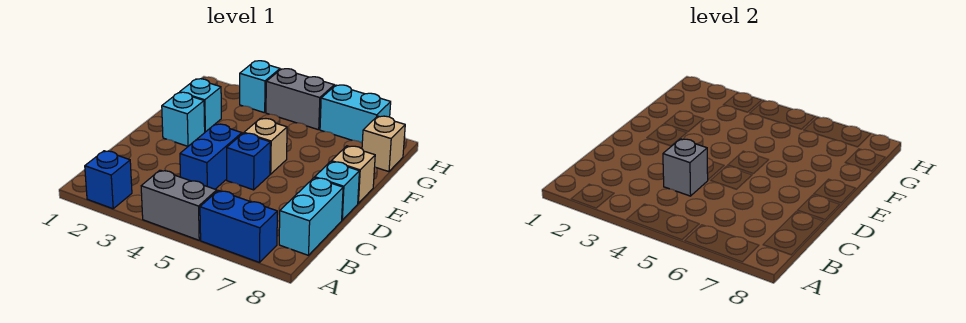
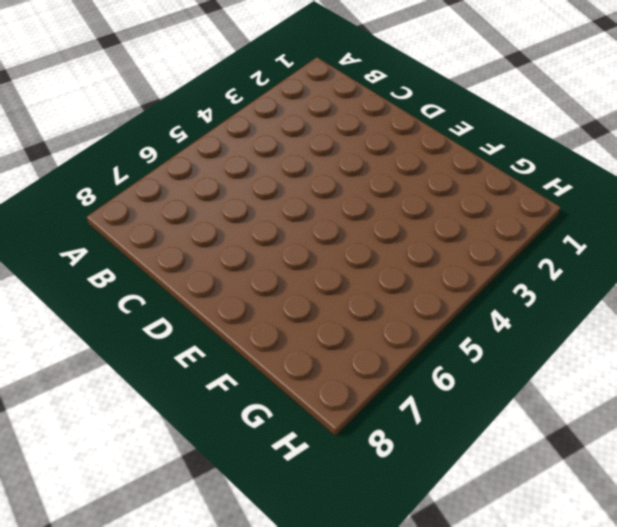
none -> blue brick A2 level 1
none -> grey brick A4:A5 level 1
none -> blue brick A6:A7 level 1

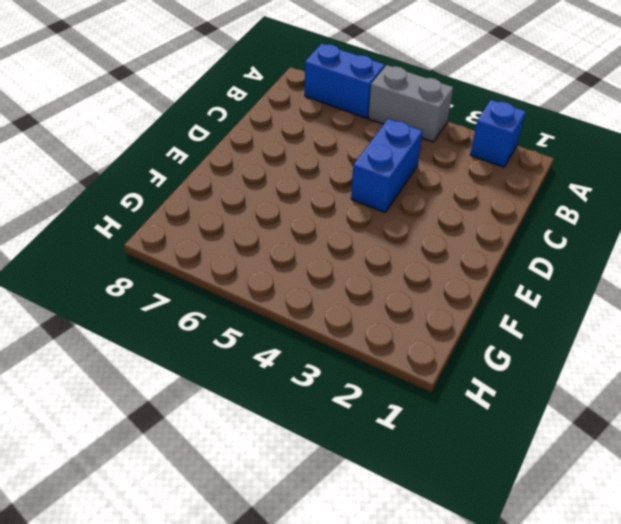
none -> cyan brick B8:C8 level 1
none -> blue brick D5 level 1
none -> cyan brick D8 level 1

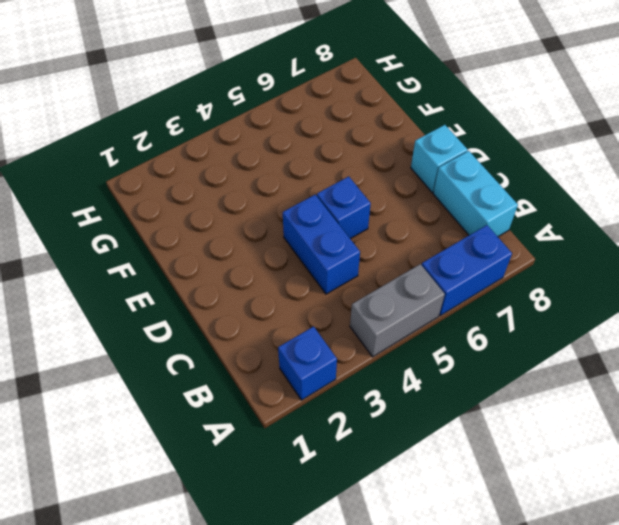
none -> cyan brick E2 level 1
none -> tan brick E5 level 1
none -> tan brick E8 level 1

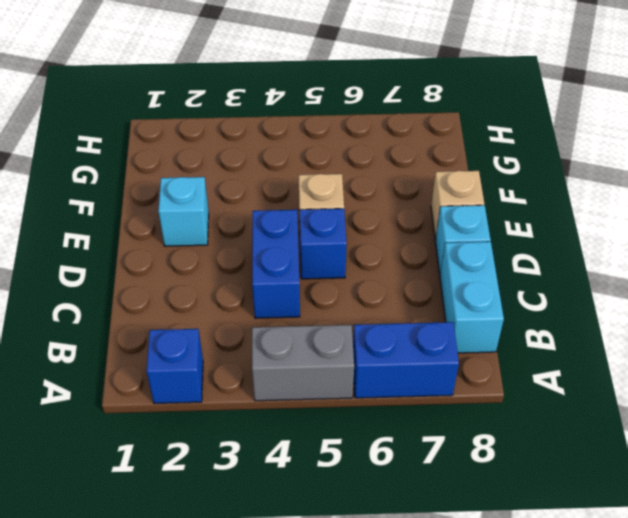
none -> cyan brick F2 level 1
none -> tan brick G8 level 1
none -> cyan brick H3 level 1

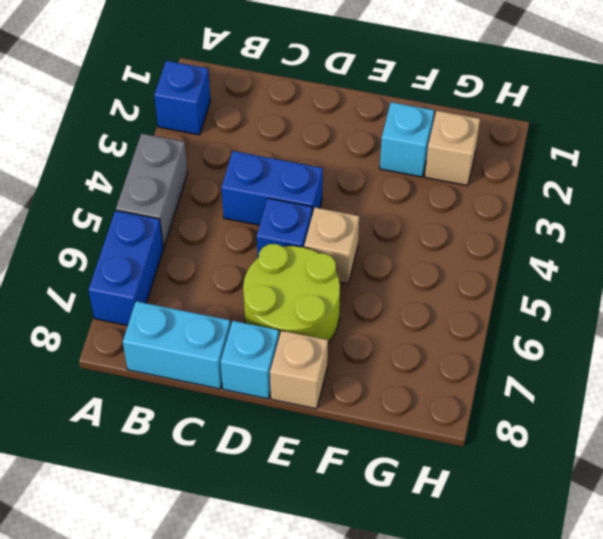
lime round brick D6:E7 level 1 -> none
tan brick G2 level 1 -> tan brick G8 level 1
none -> cyan brick E2 level 1
none -> cyan brick H3 level 1
none -> grey brick H4:H5 level 1

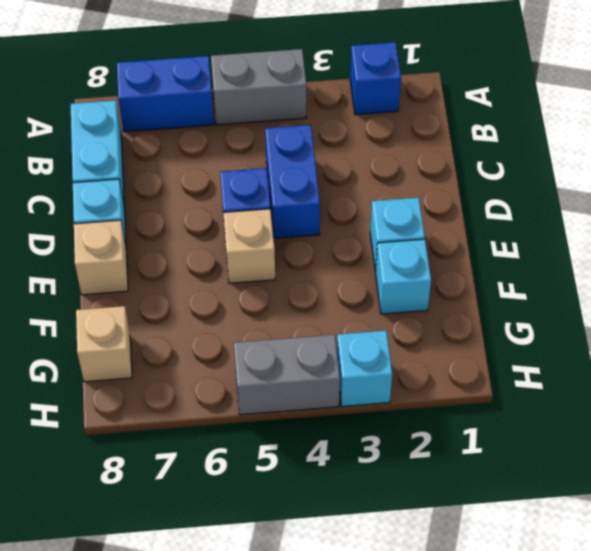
none -> cyan brick H6:H7 level 1
none -> grey brick C4 level 2

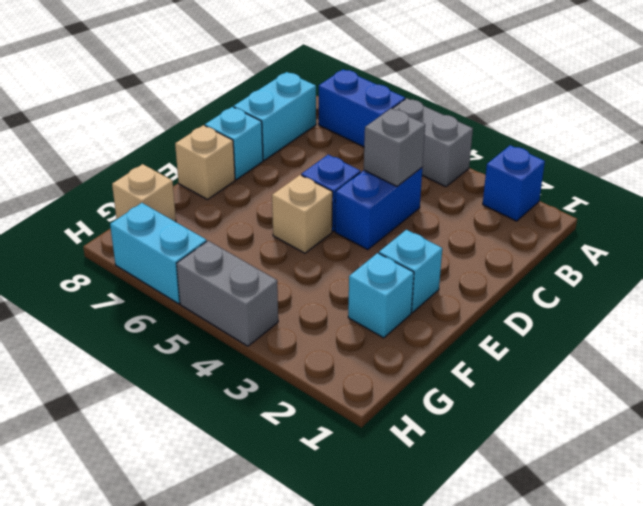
none -> cyan brick H3 level 1

